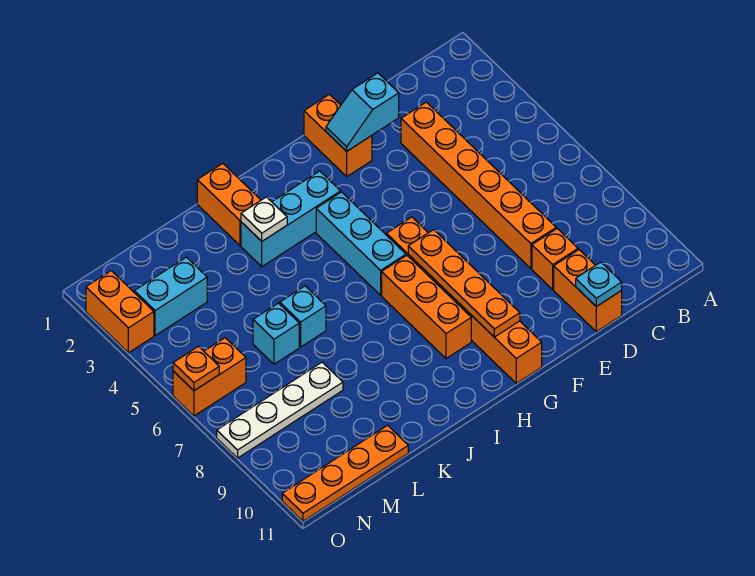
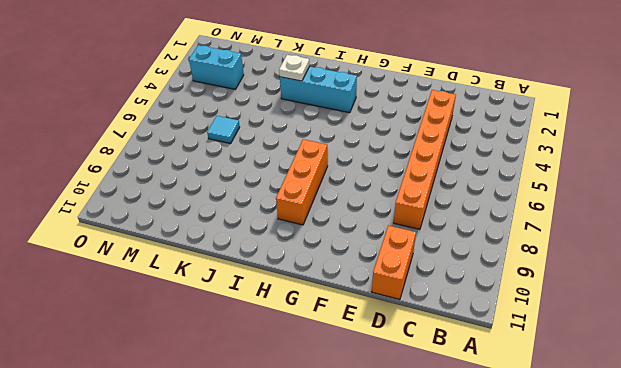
cyan tile L6 level 1 -> cyan brick L6 level 1
none -> orange brick D9 level 1
none -> orange brick F1:F2 level 1
none -> orange brick G6:G11 level 1

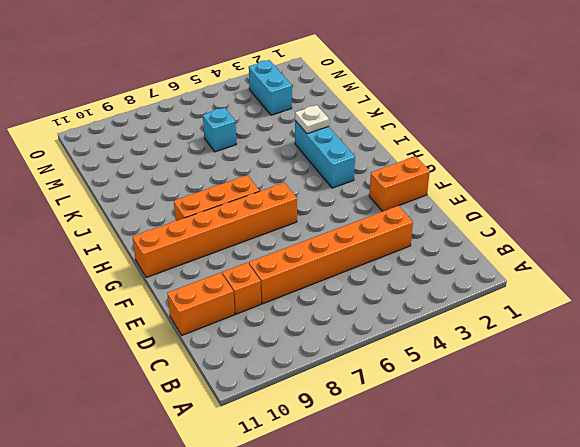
none -> cyan brick H4:H6 level 1
none -> orange brick J1:J2 level 1
none -> cyan brick K6 level 1

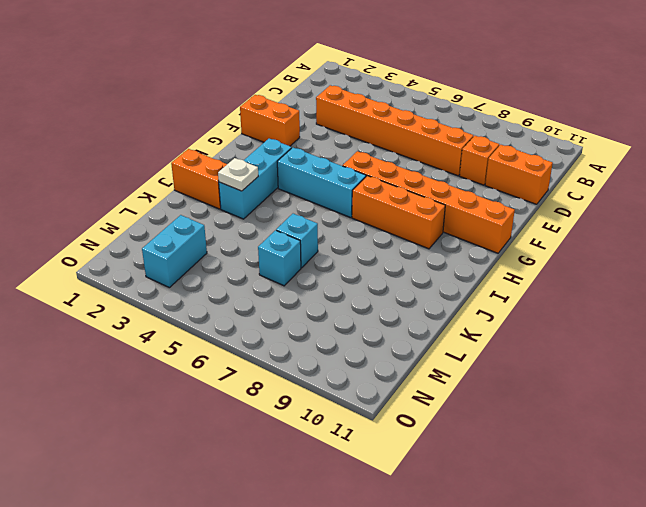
none -> white plate L8:O8 level 1
none -> orange plate L11:O11 level 1
none -> orange brick N6:O6 level 1

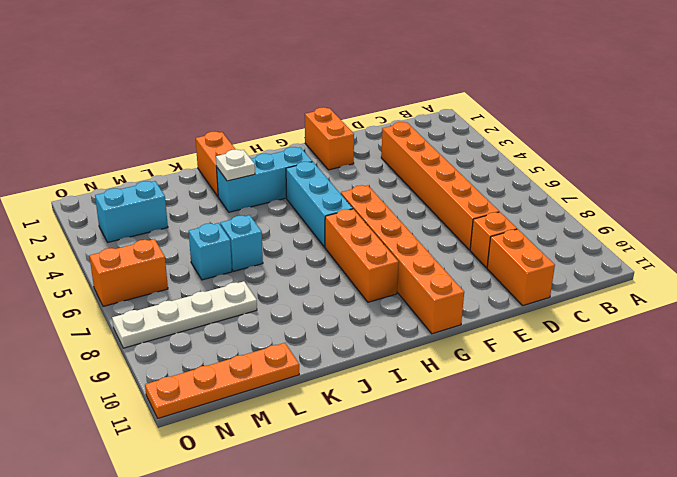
none -> orange brick O2:O3 level 1
none -> cyan plate D11 level 2
none -> cyan slope E2:F2 level 2 top E

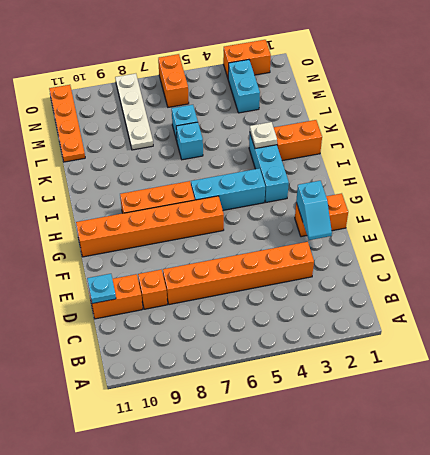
cyan slope E2:F2 level 2 top F -> cyan slope E2:F2 level 2 top E
none -> orange plate G7:G10 level 2
none -> orange plate O6 level 2

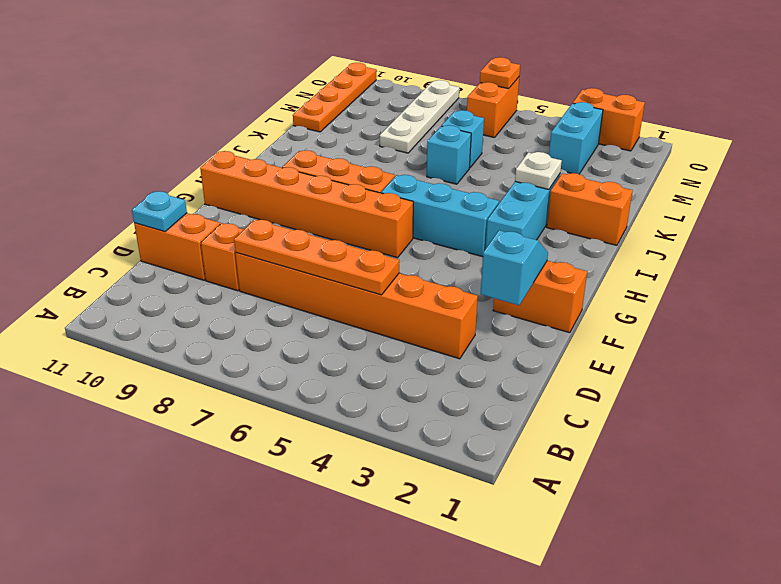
orange plate D5:D8 level 2 -> orange plate G7:G10 level 2

